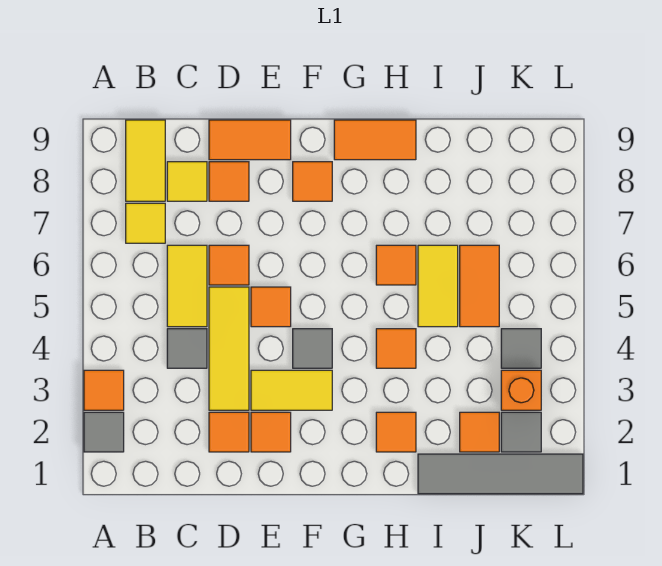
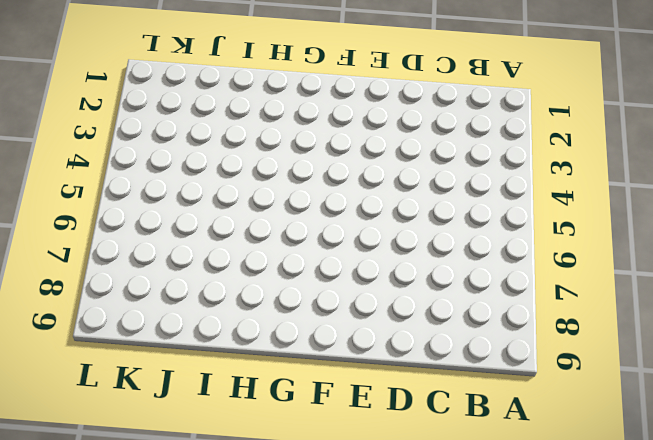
none -> grey tile A2 level 1
none -> orange tile A3 level 1
none -> yellow tile B7 level 1

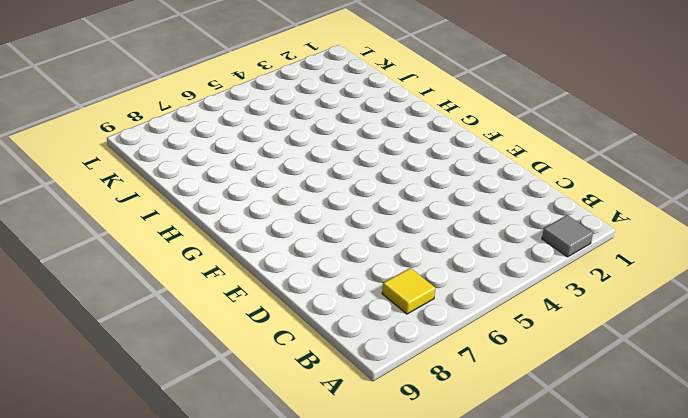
none -> orange tile A3 level 1
none -> yellow tile B8:B9 level 1
none -> grey tile C4 level 1

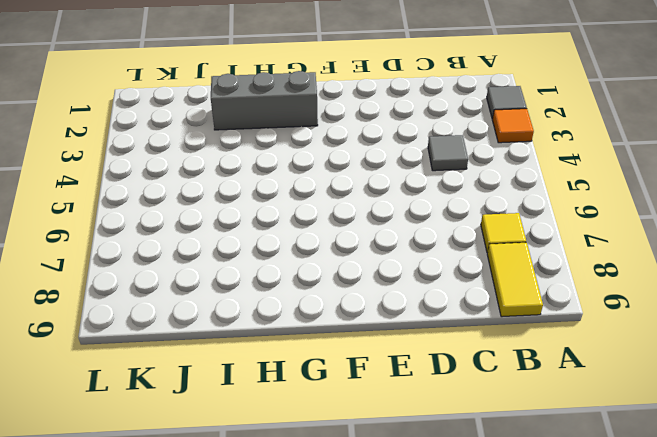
grey brick G2:I2 level 1 -> orange tile H2 level 1
none -> yellow tile C5:C6 level 1
none -> yellow tile C8 level 1
none -> orange tile D2 level 1

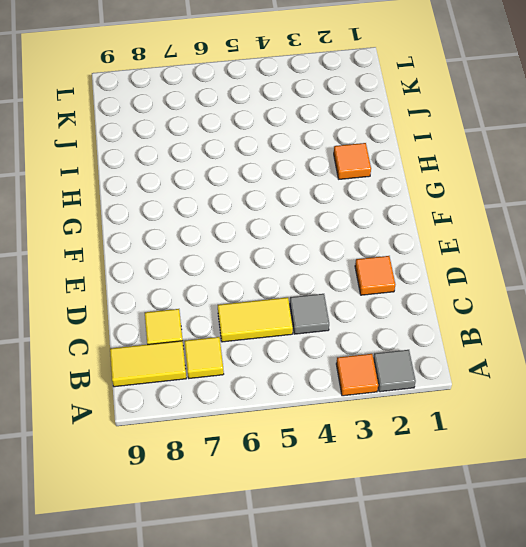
none -> yellow tile D3:D5 level 1
none -> orange tile D6 level 1
none -> orange tile D8 level 1

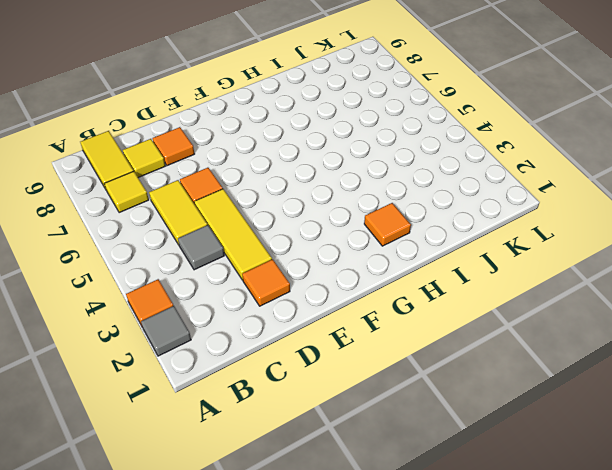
none -> orange tile D9:E9 level 1
none -> orange tile E2 level 1
none -> yellow tile E3:F3 level 1

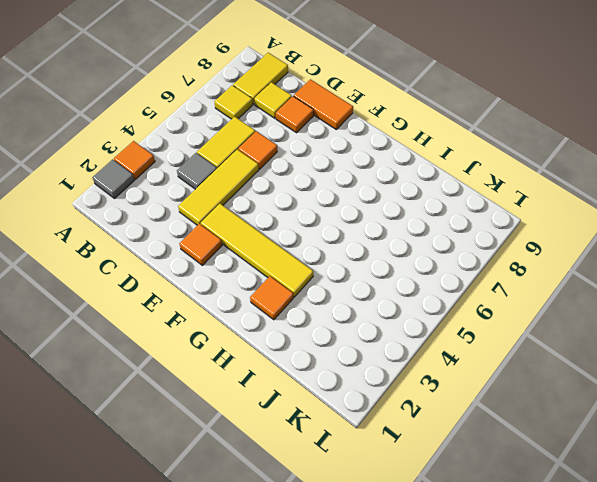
yellow tile E3:H3 level 1 -> yellow tile E3:F3 level 1
none -> orange tile D2 level 1
none -> orange tile E5 level 1
none -> grey tile F4 level 1

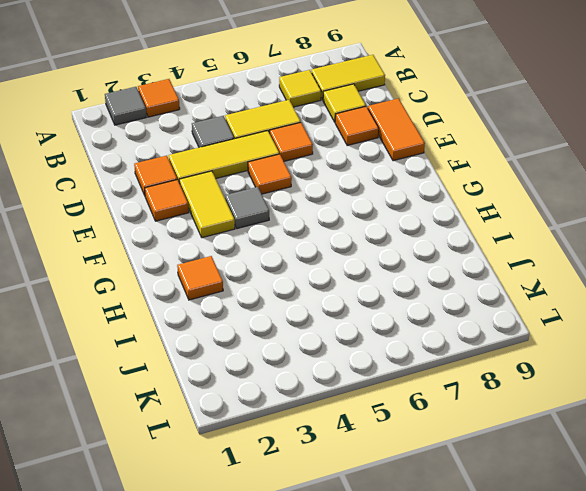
none -> orange tile F8 level 1
none -> orange tile G9:H9 level 1
none -> orange tile H4 level 1

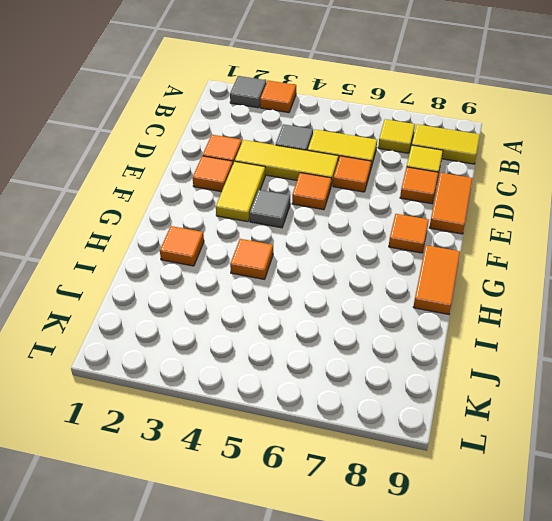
none -> orange tile H6 level 1
none -> grey tile I1:L1 level 1
none -> yellow tile I5:I6 level 1

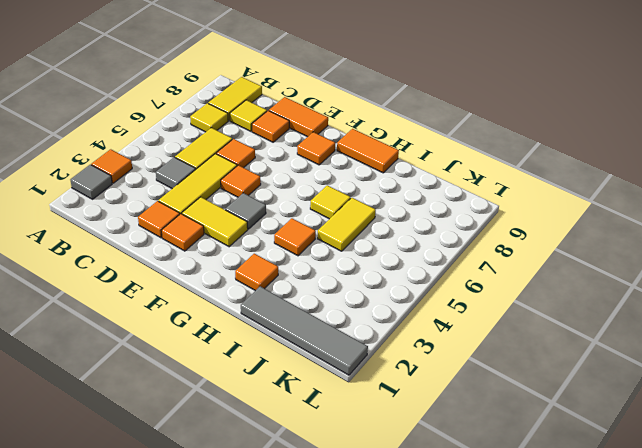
yellow tile H6 level 1 -> orange tile H6 level 1
none -> orange tile J2 level 1
none -> orange tile J5:J6 level 1
none -> grey tile K2 level 1

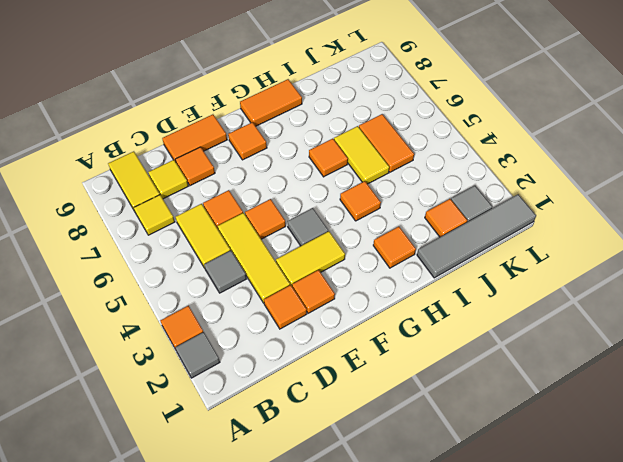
none -> orange brick K3 level 1
none -> grey tile K4 level 1

